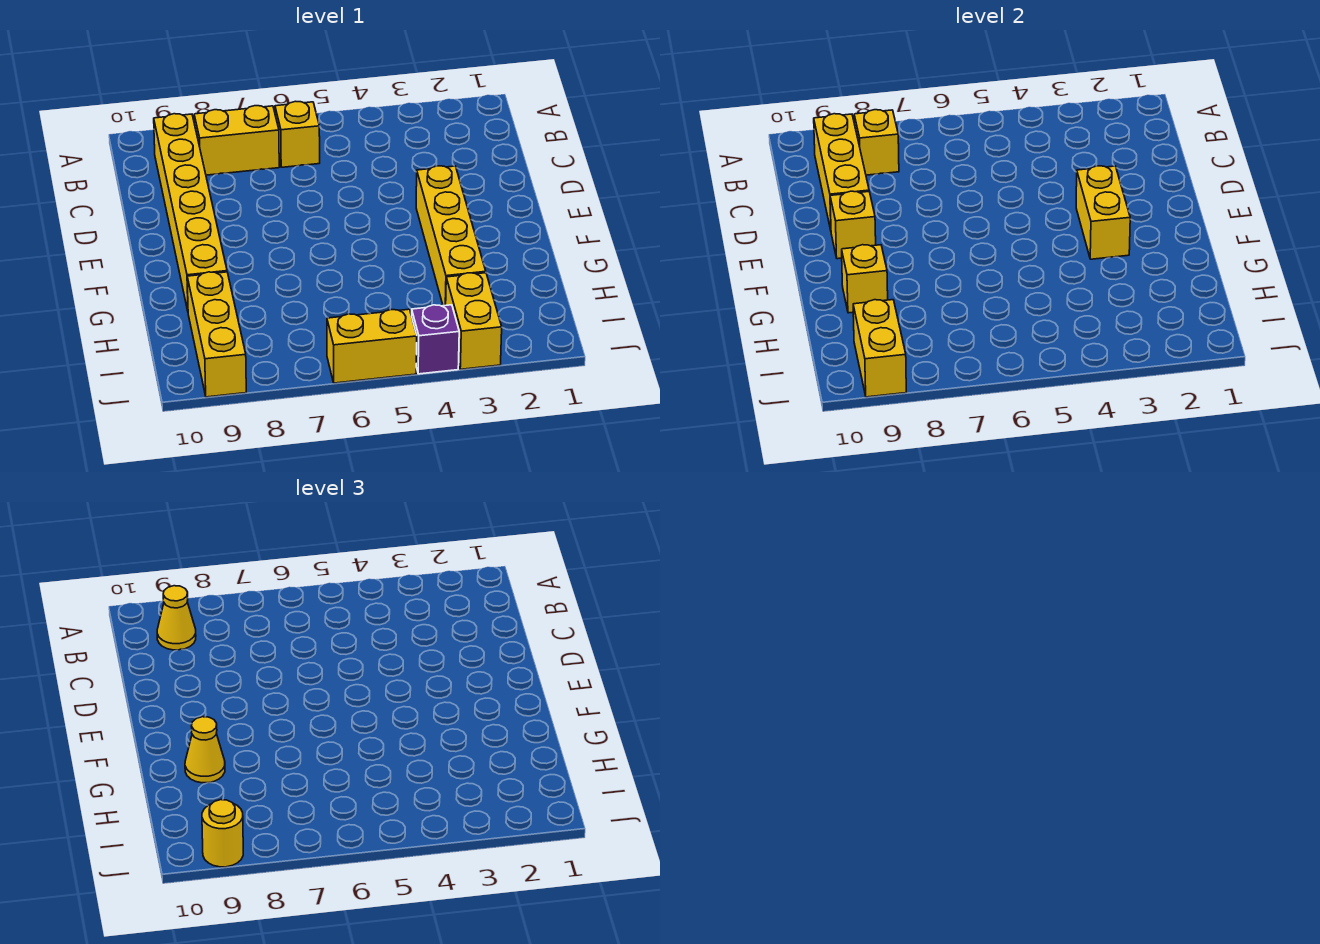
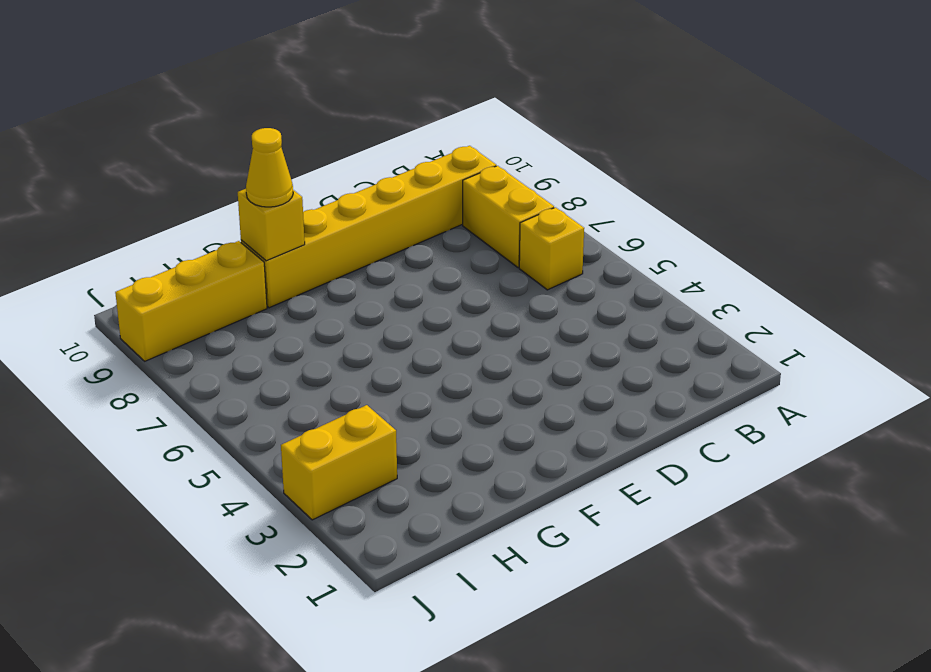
none -> yellow brick E3:H3 level 1
none -> purple brick J4 level 1
none -> yellow brick J5:J6 level 1

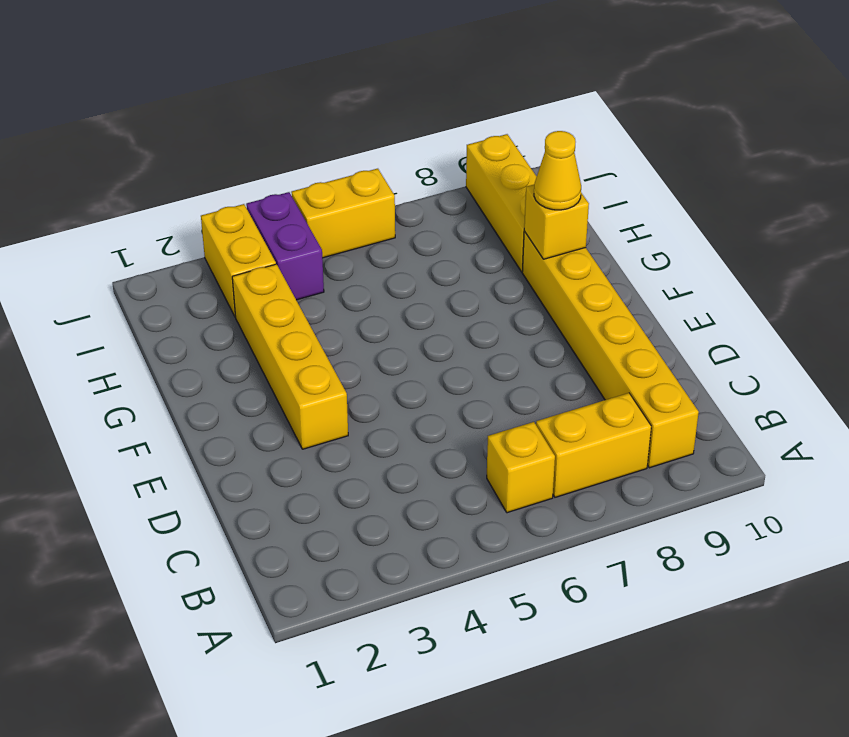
purple brick I4:J4 level 1 -> purple brick J4 level 1
none -> yellow brick B8 level 2
none -> yellow brick B9:D9 level 2
none -> yellow brick E3:F3 level 2

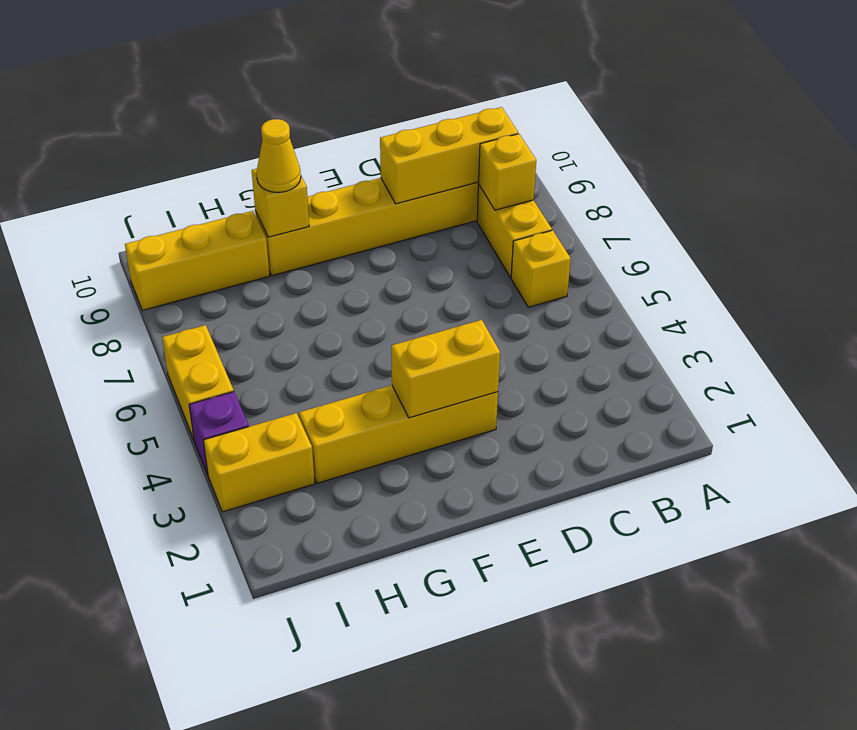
none -> yellow brick E9 level 2
none -> yellow brick I9:J9 level 2
none -> yellow cone B9 level 3

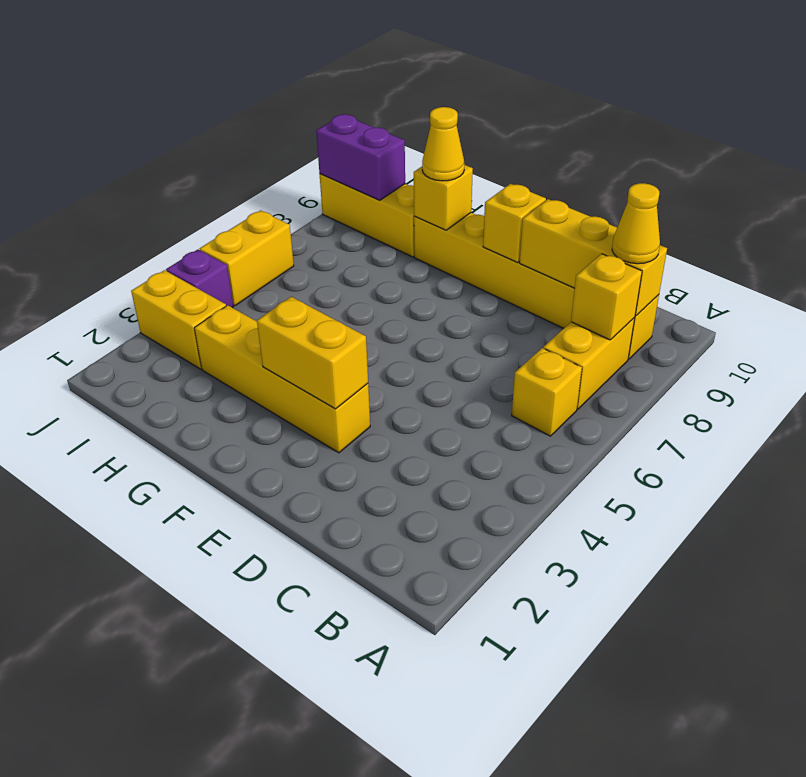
purple brick I9:J9 level 2 -> yellow brick I9:J9 level 2
none -> yellow round brick J9 level 3

